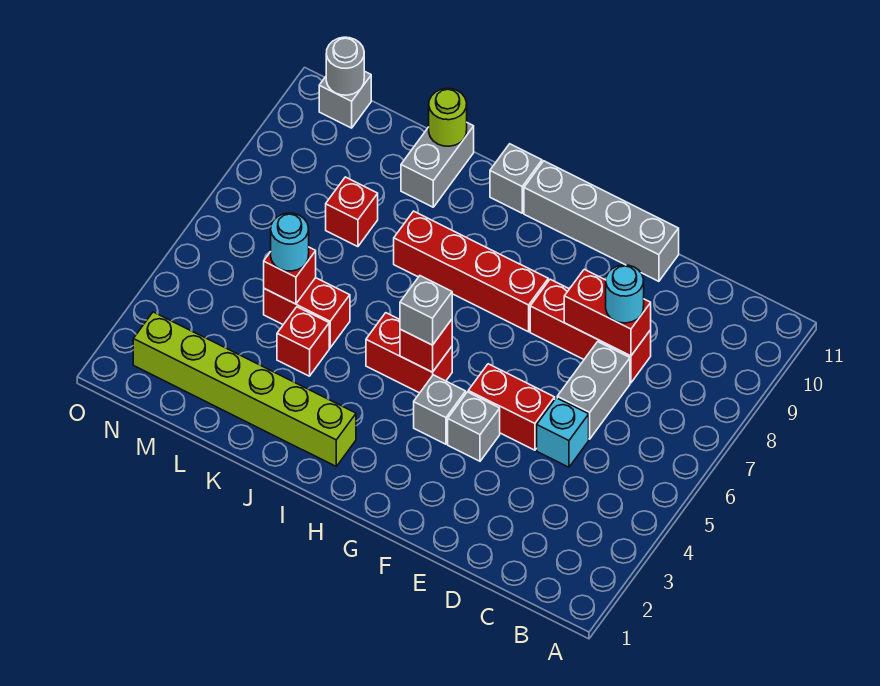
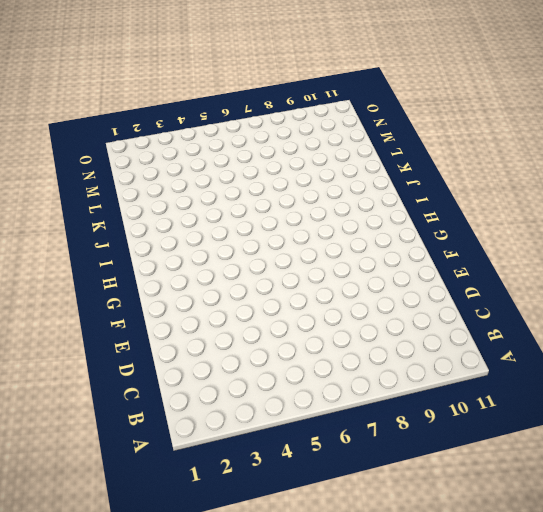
none -> cyan brick D5 level 1
none -> grey brick D6:D7 level 1
none -> red brick D8:F8 level 1

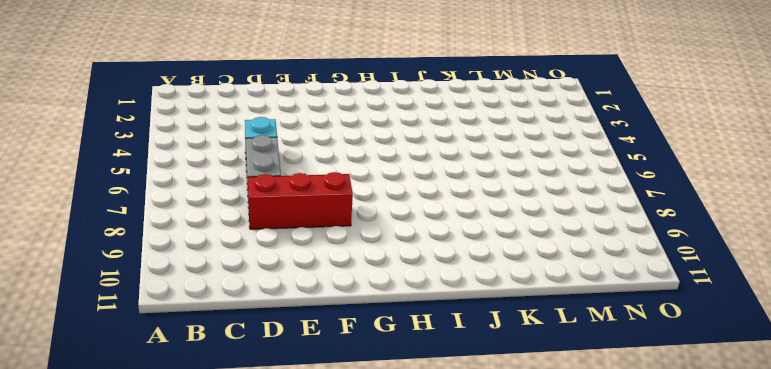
none -> red brick E5:F5 level 1
none -> grey brick E11:H11 level 1
none -> grey brick F4 level 1

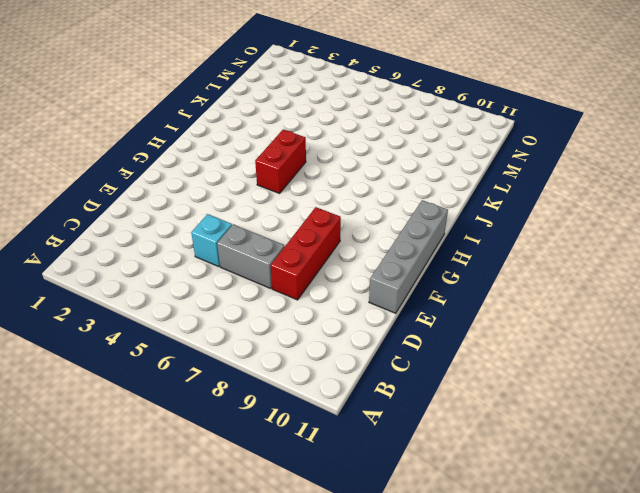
none -> red brick E5:F5 level 1
none -> grey brick F4 level 1
none -> grey brick G4 level 1

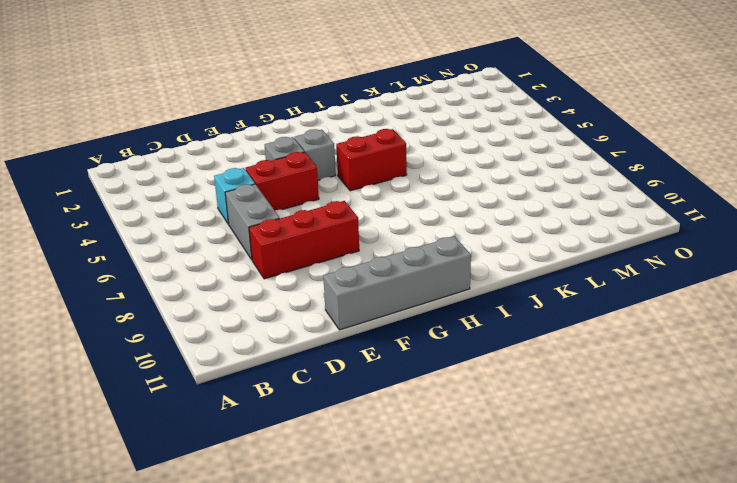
none -> red brick G8:J8 level 1
none -> lime brick I2:N2 level 1
none -> grey brick I11 level 1

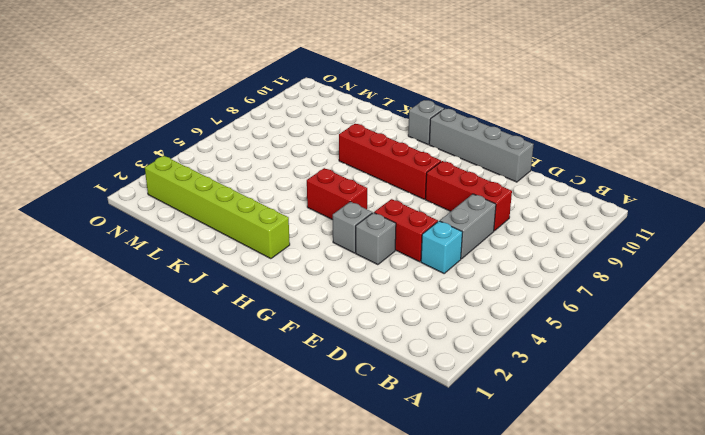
none -> red brick K4 level 1
none -> red brick K5:L5 level 1
none -> grey brick K10:K11 level 1

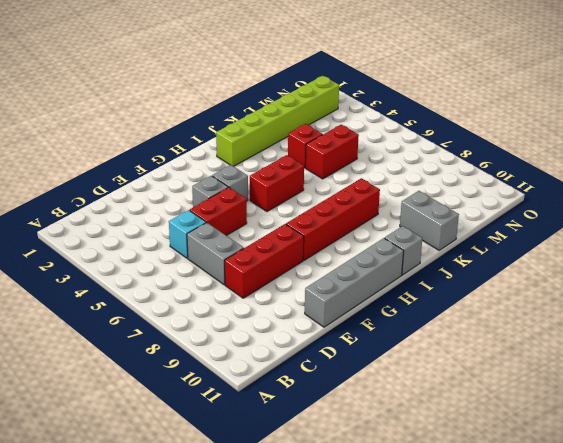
none -> red brick L8 level 1
none -> grey brick N11 level 1
none -> red brick D8:E8 level 2

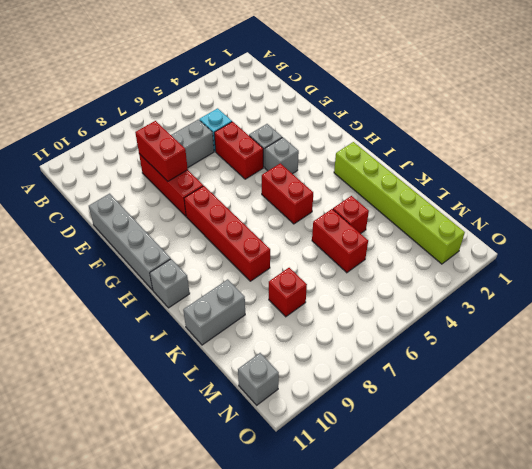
none -> red brick H5 level 2
none -> lime round brick K11 level 2
none -> red brick L5 level 2

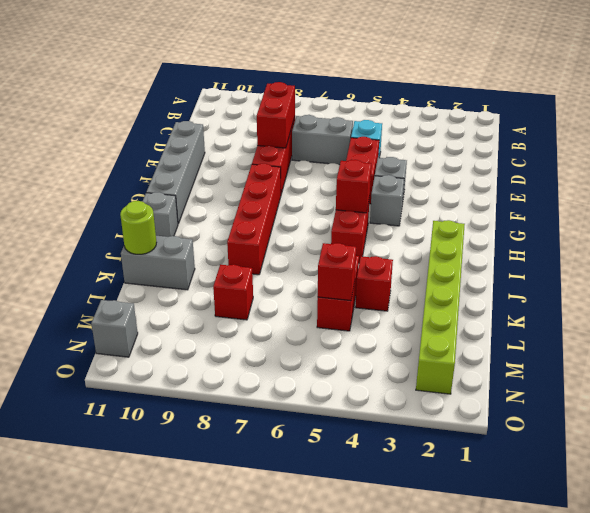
none -> grey round brick N11 level 2
none -> cyan round brick D8 level 3
none -> grey brick H5 level 3

